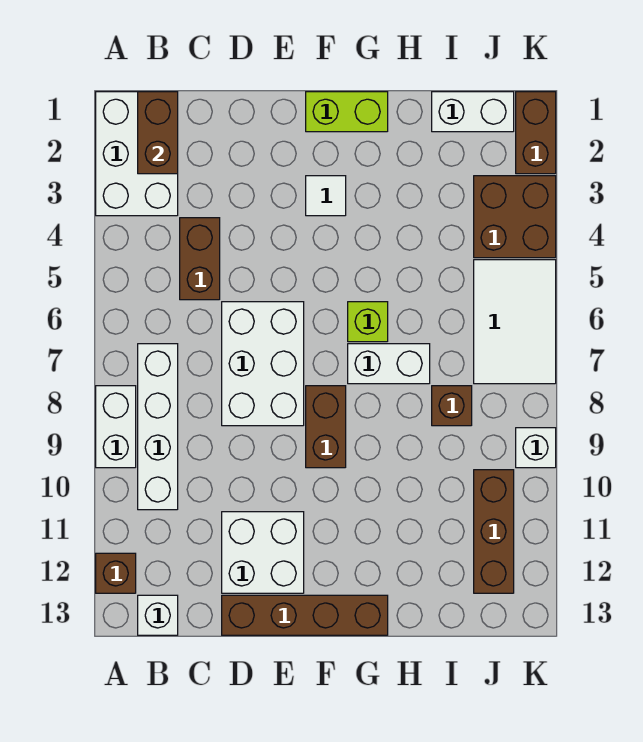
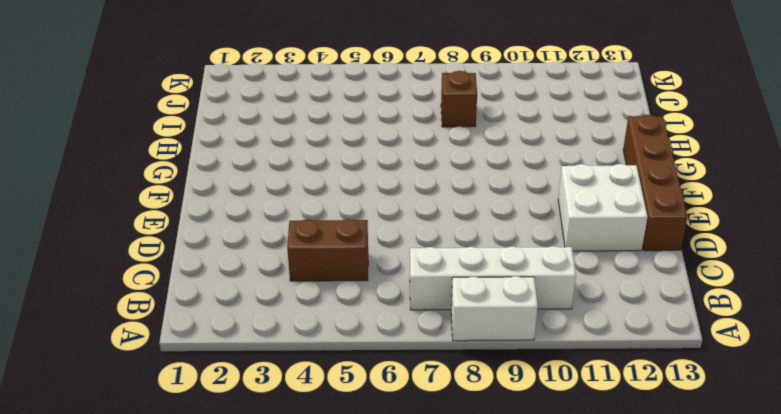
none -> white brick A1:B3 level 1
none -> brown brick A12 level 1
none -> white brick B13 level 1

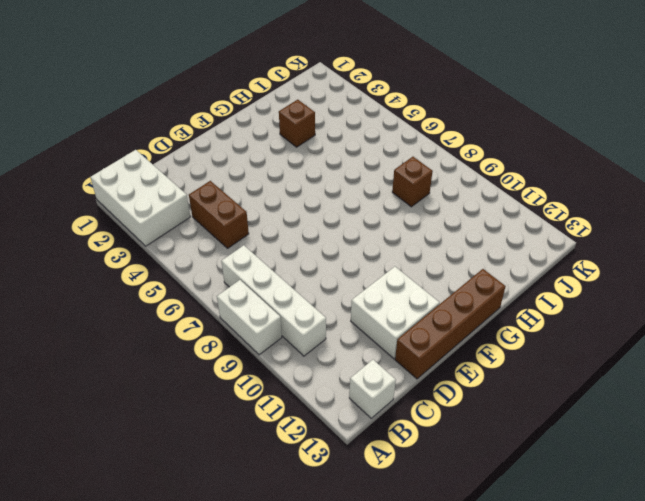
brown brick H3 level 1 -> brown brick A12 level 1
none -> white brick D6:E8 level 1
none -> lime brick F1:G1 level 1
none -> white tile F3 level 1

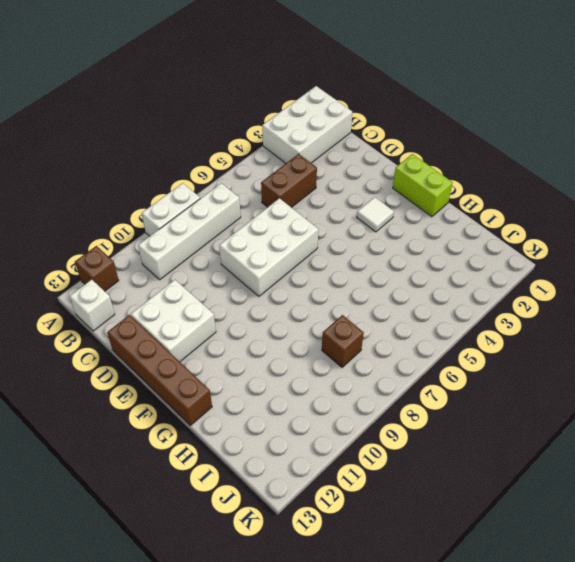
none -> brown brick F8:F9 level 1
none -> lime brick G6 level 1
none -> white brick G7:H7 level 1

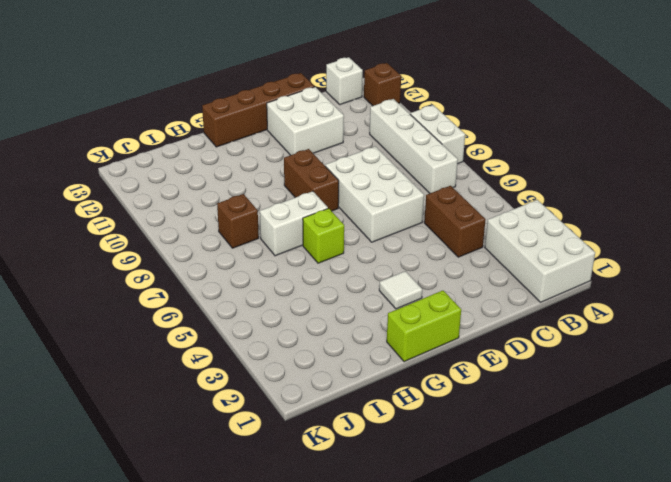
none -> white brick I1:J1 level 1
none -> brown brick J3:K4 level 1
none -> white tile J5:K7 level 1

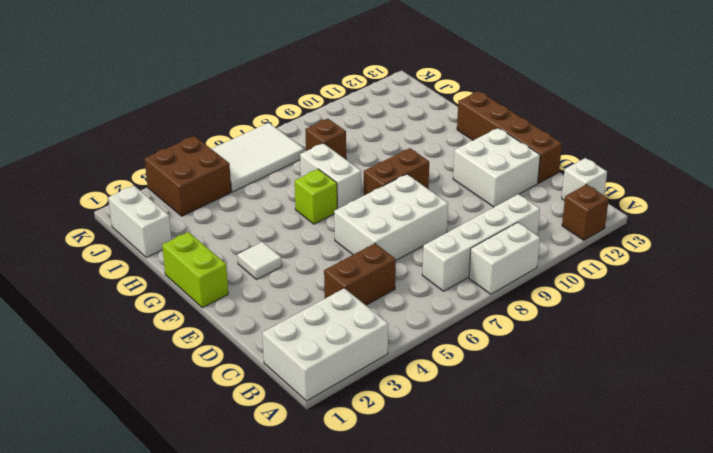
none -> brown brick J10:J12 level 1
none -> brown brick K1:K2 level 1
none -> white brick K9 level 1

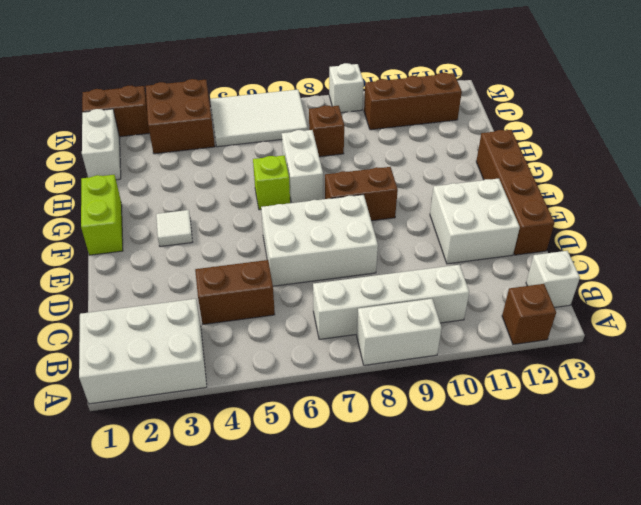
none -> brown brick B1:B2 level 2

